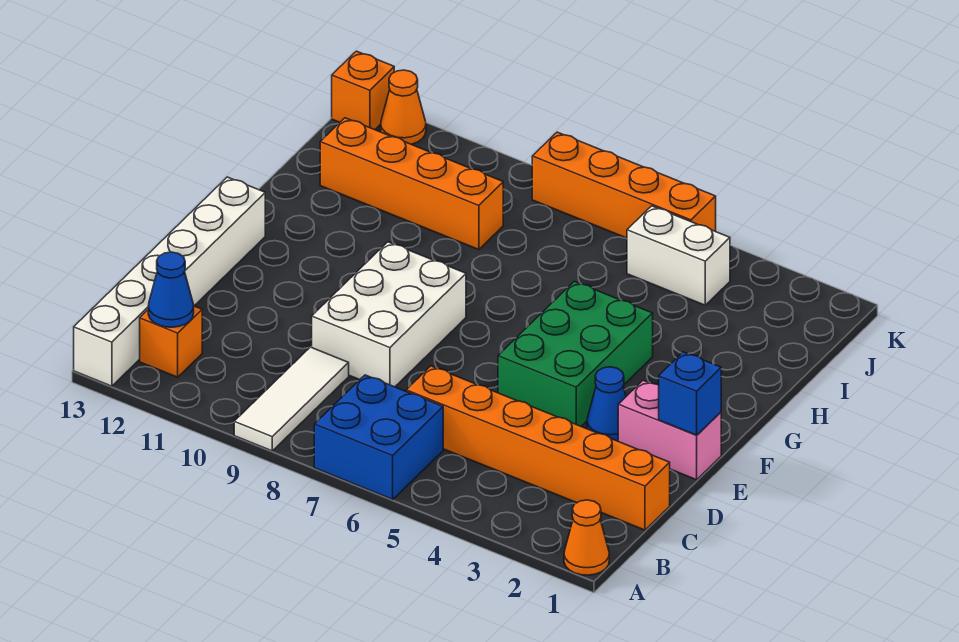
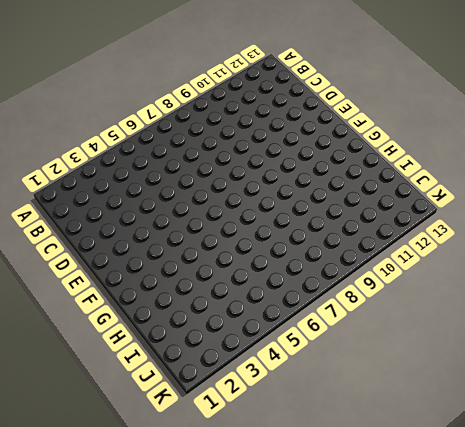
none -> orange cone A1 level 1
none -> blue brick A6:B7 level 1
none -> white tile A9:C9 level 1

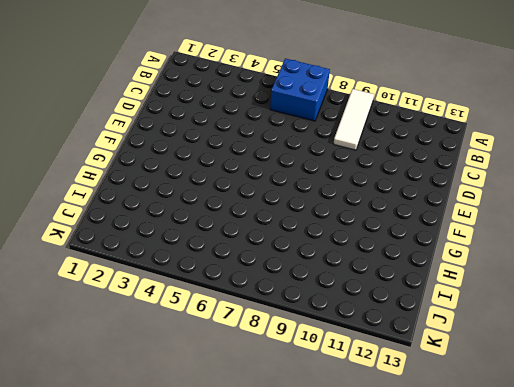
none -> orange cone A1 level 1
none -> white brick A13:F13 level 1
none -> orange brick B12 level 1

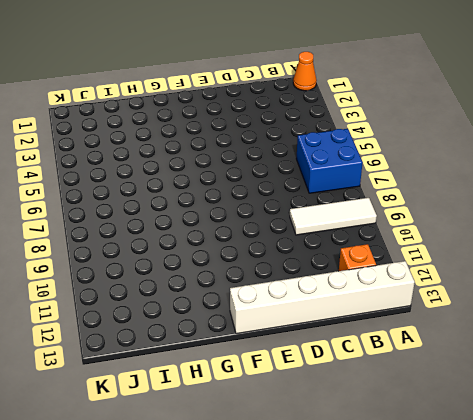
none -> orange brick C1:C6 level 1
none -> white brick D8:F9 level 1
none -> pink brick E1:E2 level 1

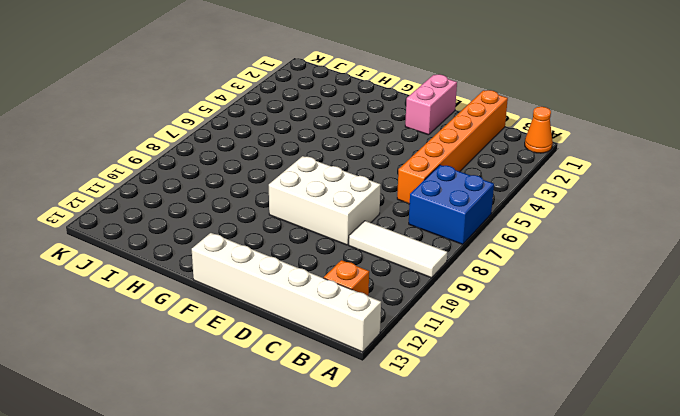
none -> blue cone E3 level 1
none -> green brick E4:G5 level 1
none -> orange brick I9:I12 level 1

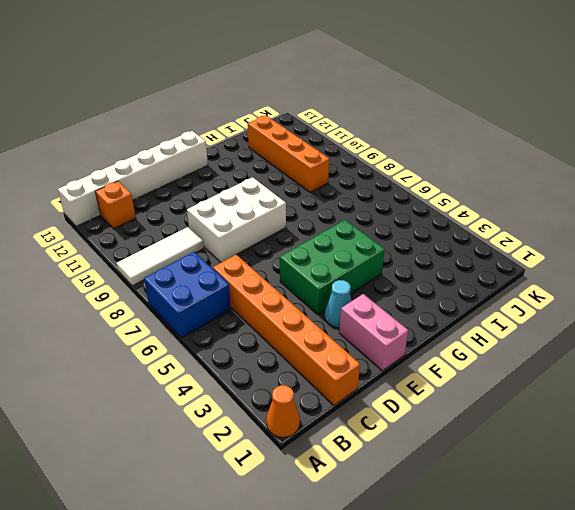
cyan cone E3 level 1 -> blue cone E3 level 1
none -> white brick J4:J5 level 1
none -> orange brick K5:K8 level 1
none -> orange cone K12 level 1

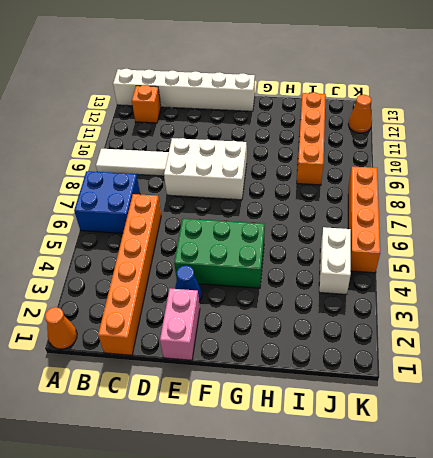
none -> orange brick K13 level 1
none -> blue cone B12 level 2
none -> blue brick E1 level 2

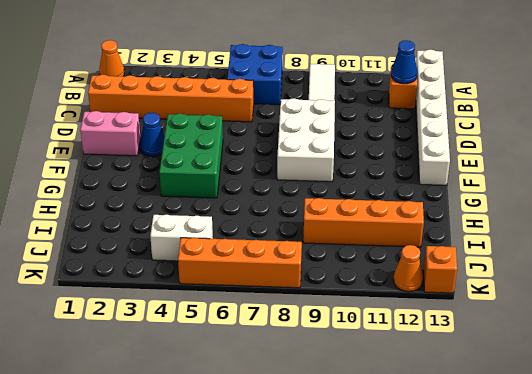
none -> blue brick E1 level 2

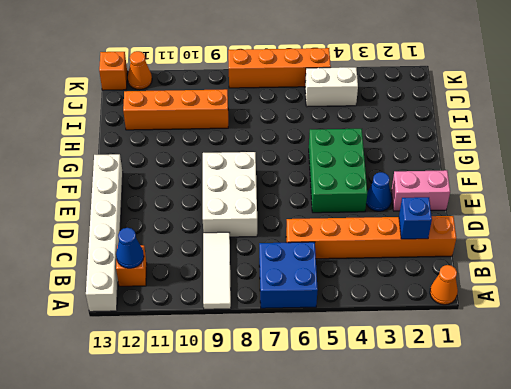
blue brick C2 level 2 -> blue brick E1 level 2

